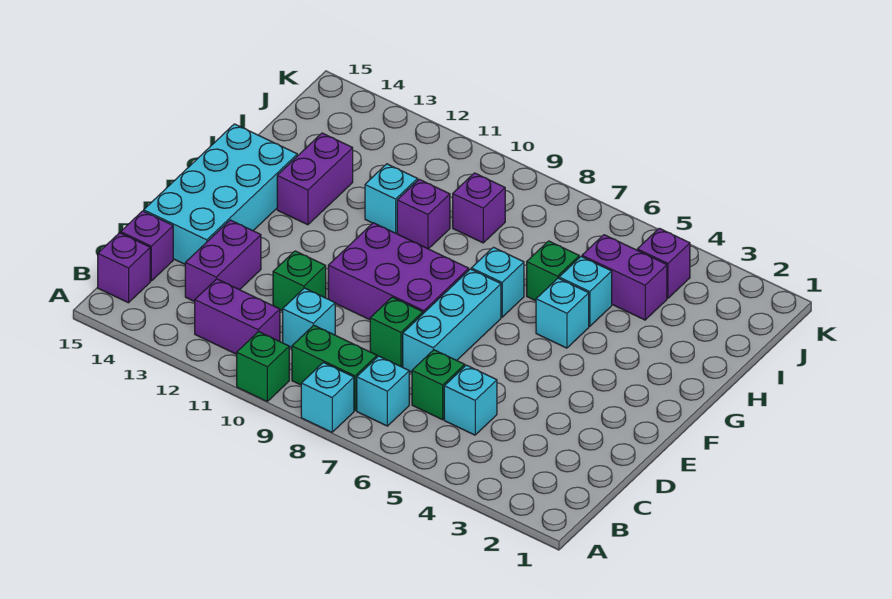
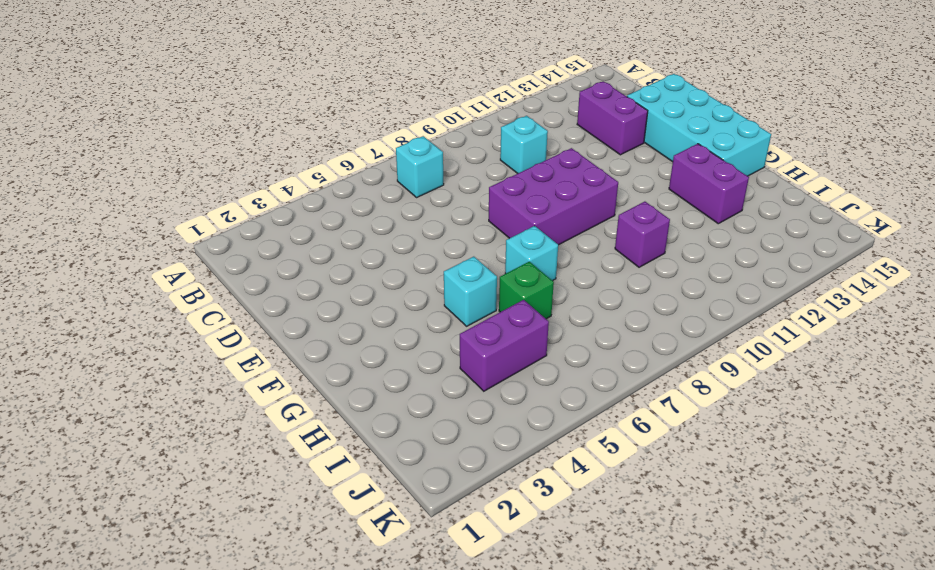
none -> cyan brick A8 level 1
none -> green brick A10 level 1
none -> green brick B8:B9 level 1

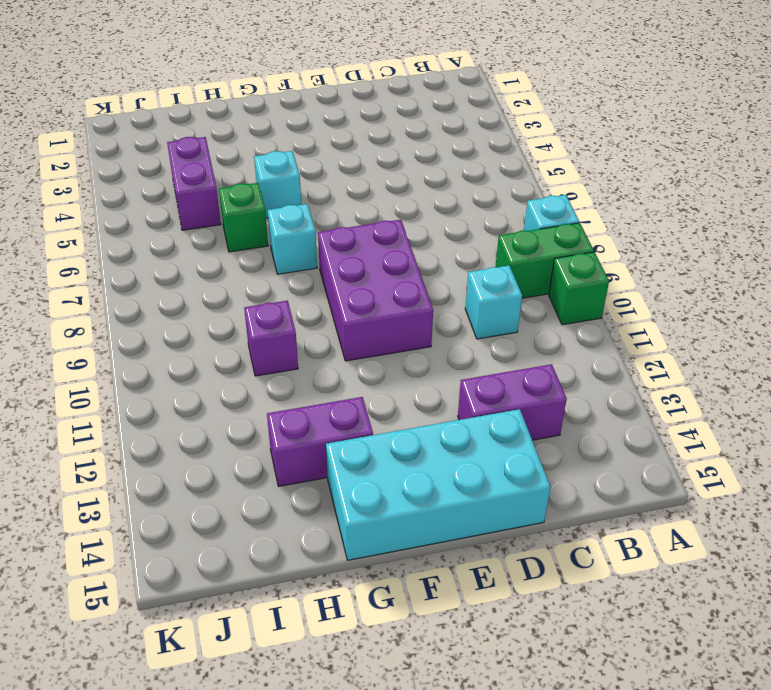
green brick A9:B9 level 1 -> green brick B8:B9 level 1
none -> cyan brick B7 level 1
none -> purple brick B11:B12 level 1
none -> purple brick B15 level 1

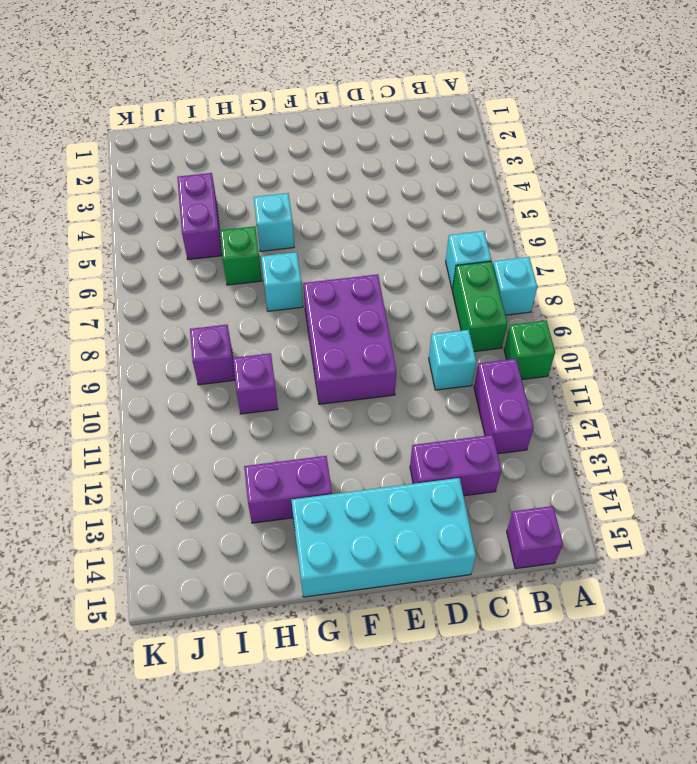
none -> cyan brick C5 level 1
none -> green brick C6 level 1
none -> purple brick C15 level 1

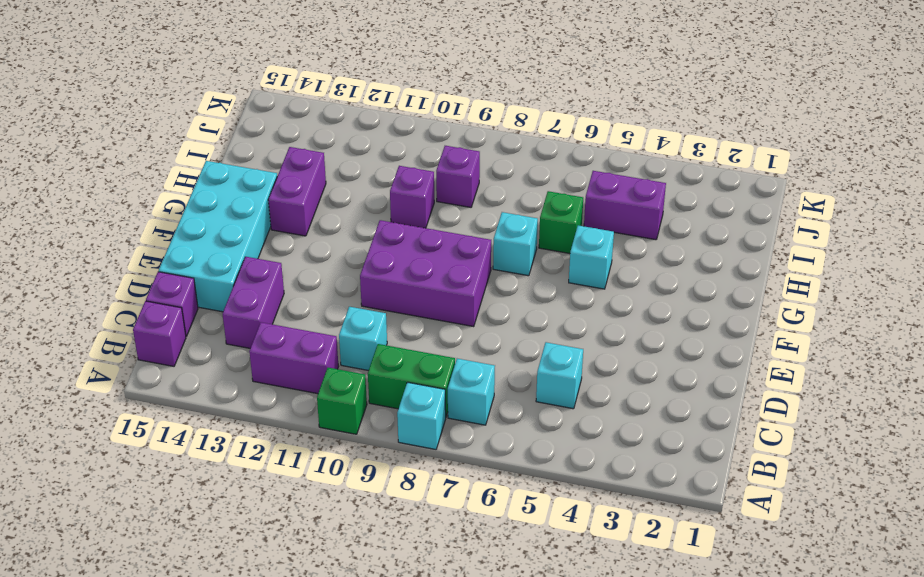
none -> green brick C6 level 1
none -> cyan brick D7:F7 level 1
none -> green brick D8 level 1

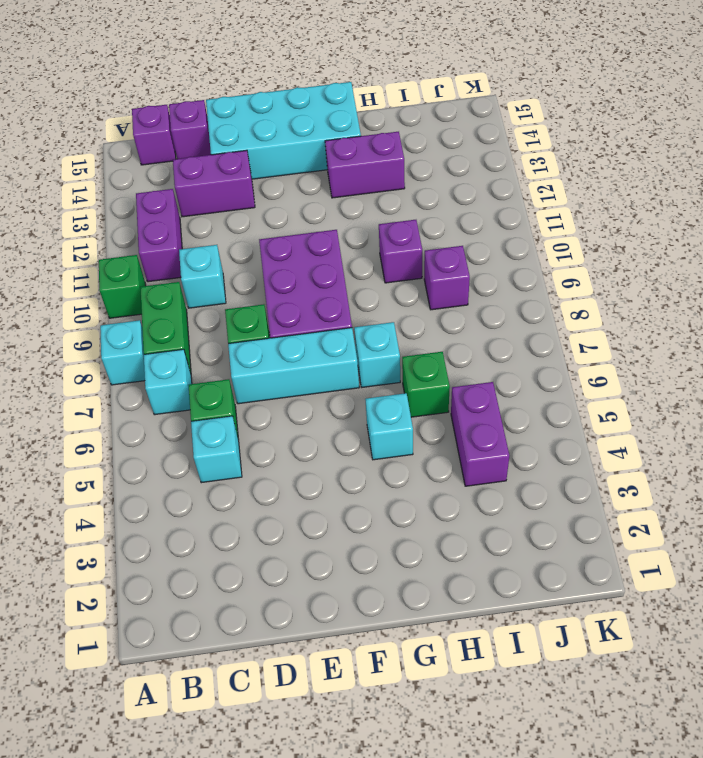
none -> green brick D11 level 1
none -> cyan brick H5 level 1
none -> cyan brick H11 level 1

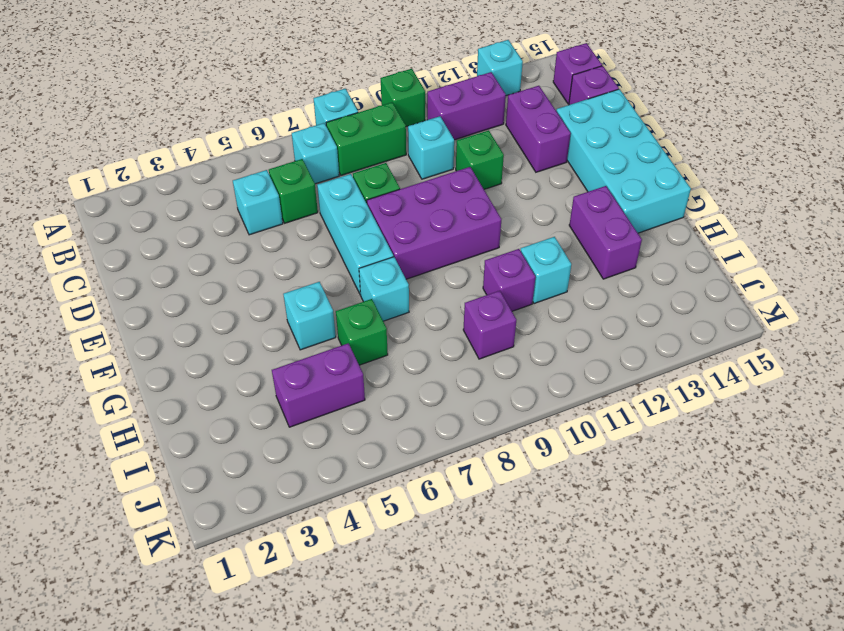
cyan brick A13 level 1 -> cyan brick H5 level 1
none -> purple brick J4 level 1

